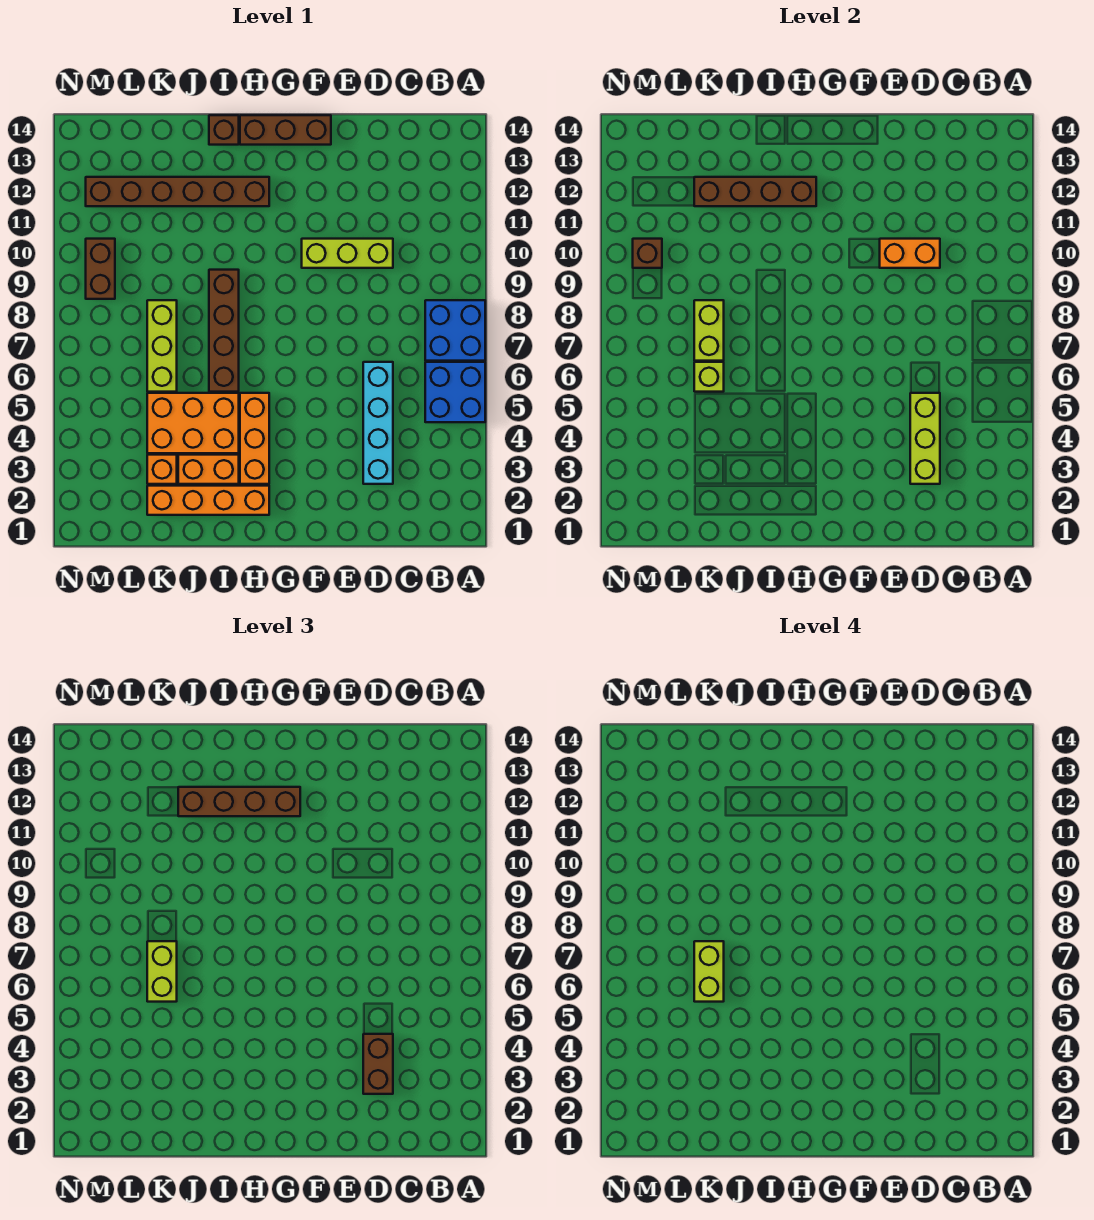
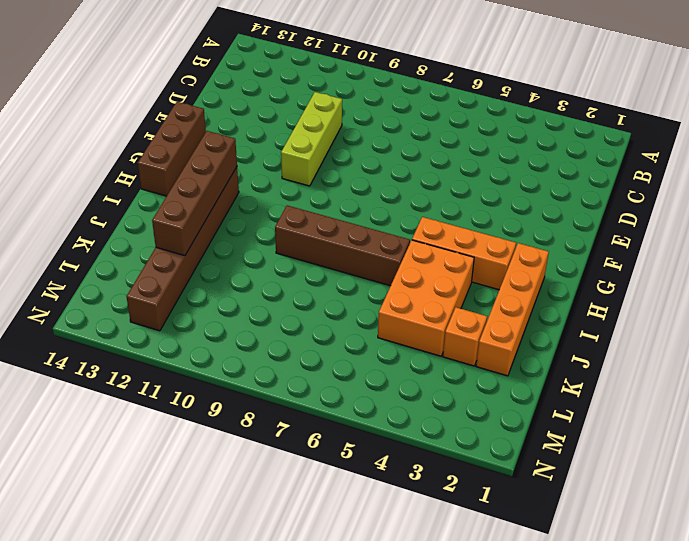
none -> blue brick A5:B6 level 1
none -> blue brick A7:B8 level 1
none -> cyan brick D3:D6 level 1

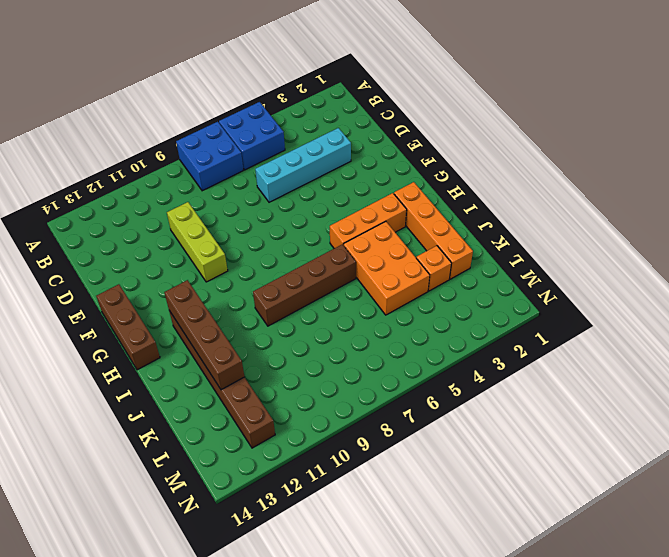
none -> orange brick I3:J3 level 1
none -> brown brick I14 level 1
none -> lime brick K6:K8 level 1

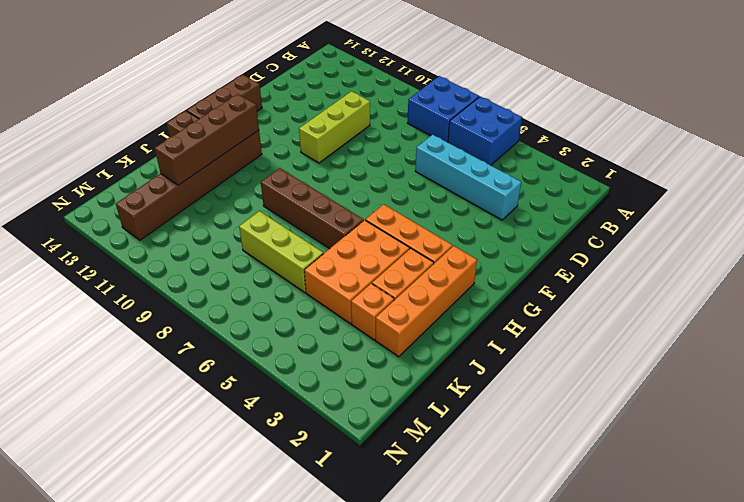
none -> brown brick M9:M10 level 1
none -> lime brick D3:D5 level 2
none -> orange brick D10:E10 level 2

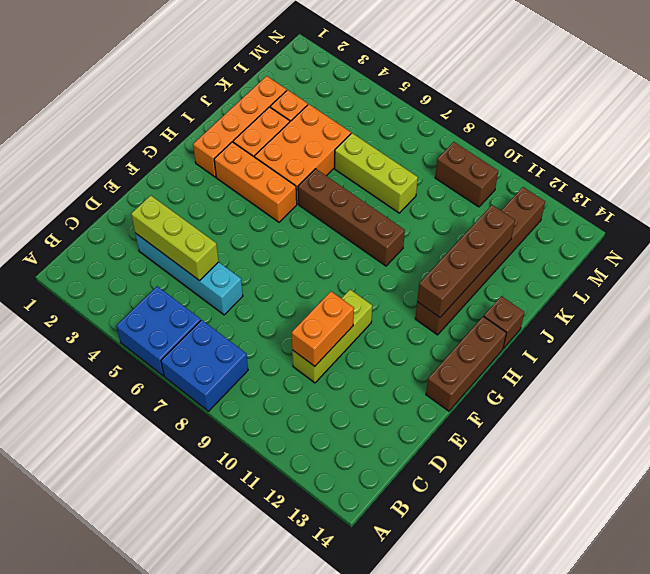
none -> lime brick K6 level 2
none -> lime brick K7:K8 level 2
none -> brown brick M10 level 2

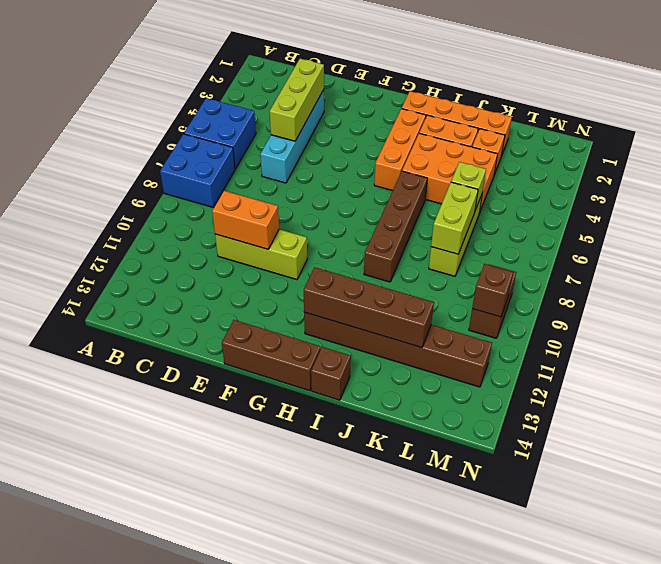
none -> brown brick D3:D4 level 3
none -> brown brick G12:J12 level 3
none -> lime brick K6:K7 level 3

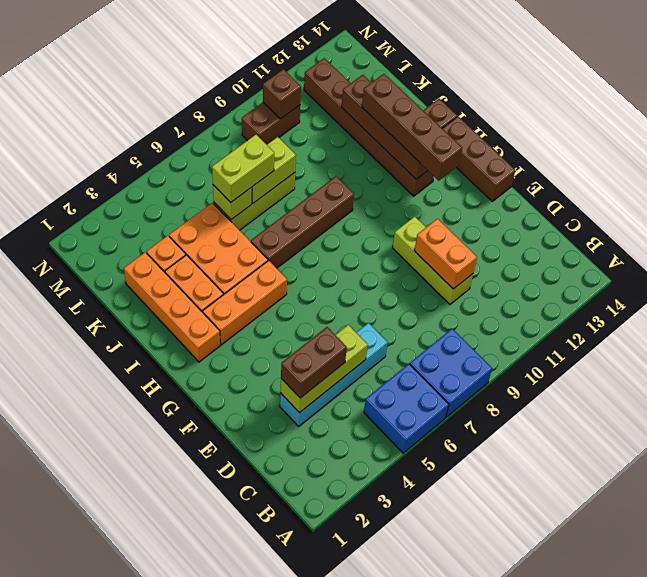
none -> lime brick K6:K7 level 4

